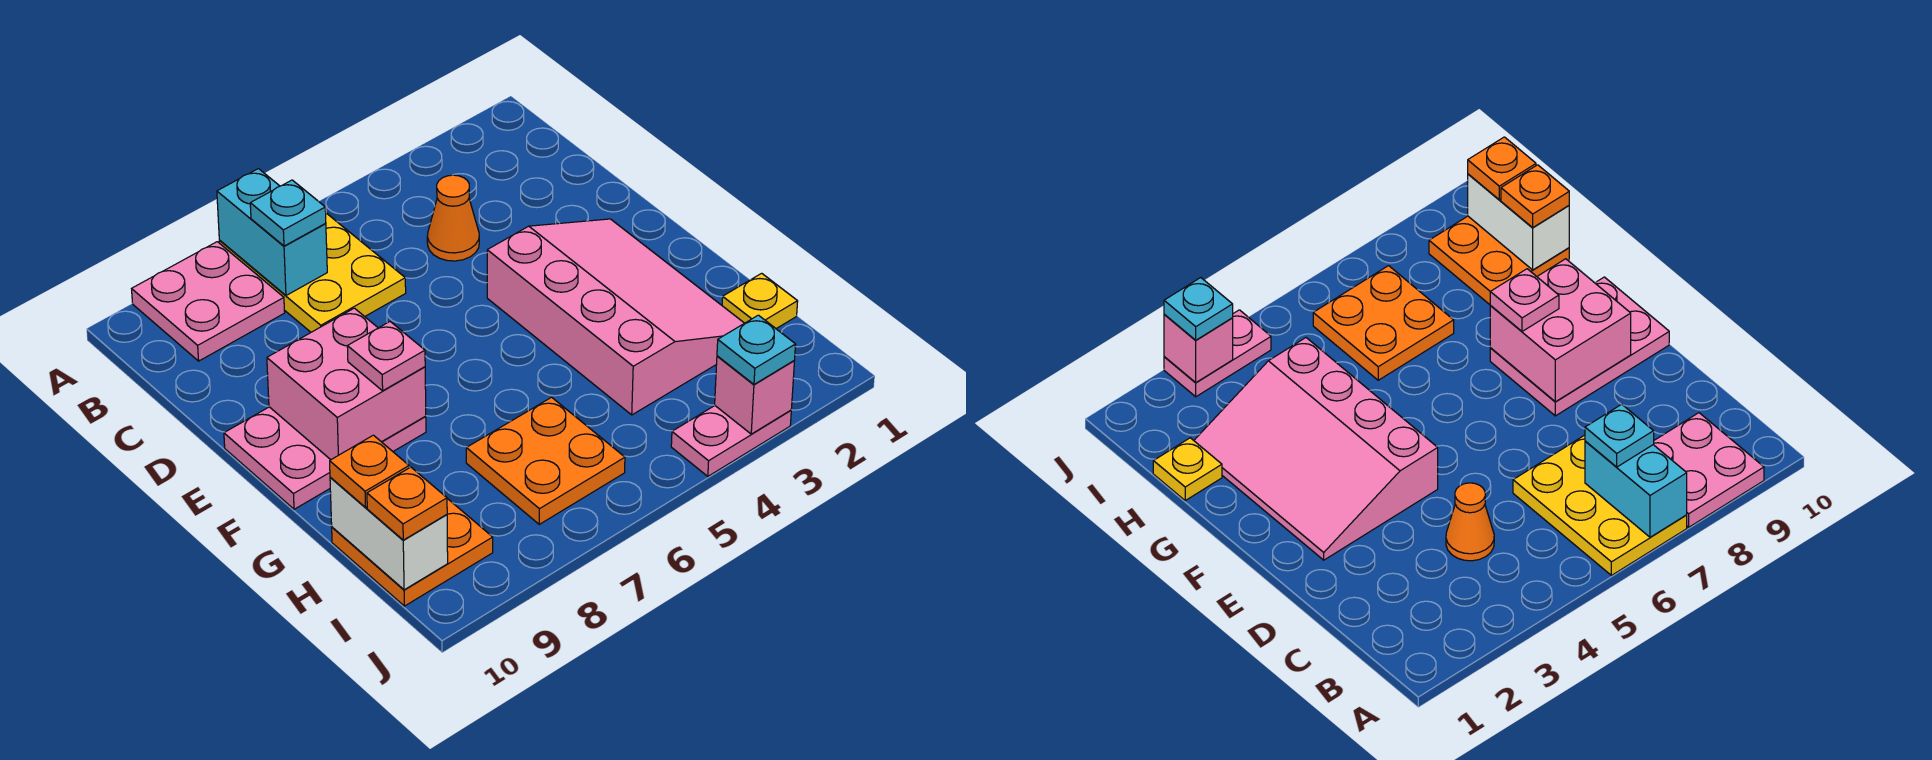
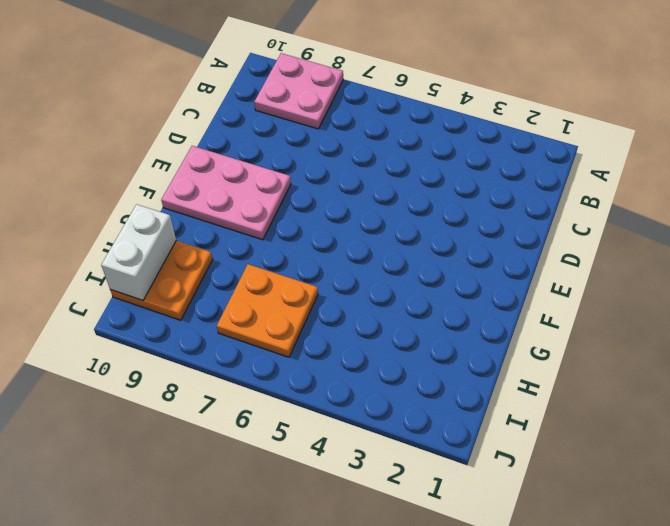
none -> yellow plate A6:C7 level 1
none -> orange cone C4 level 1
none -> pink slope E2:H4 level 1 top 4

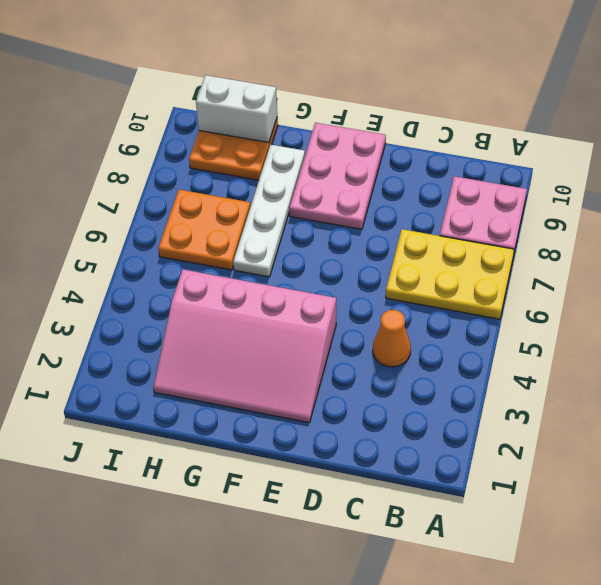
white plate G6:G9 level 1 -> none
none -> yellow plate H1 level 1
none -> pink plate J3:J4 level 1
none -> cyan brick A7:B7 level 2

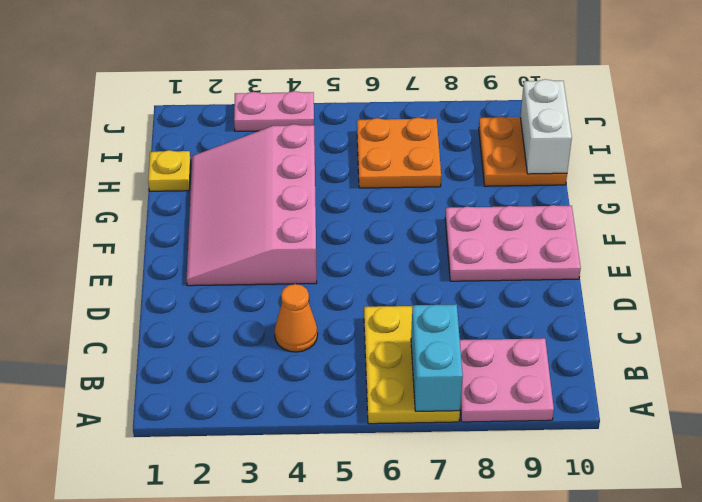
none -> pink brick E8:F9 level 2
none -> pink brick J3 level 2
none -> cyan plate B7 level 3

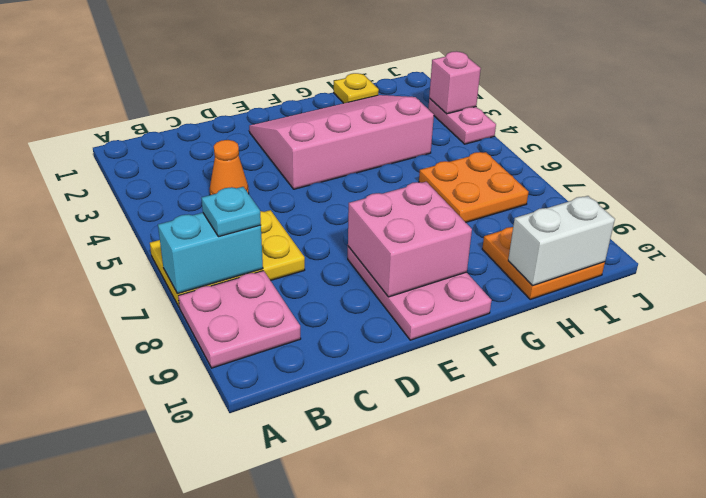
none -> pink plate F8 level 3
none -> orange plate H10 level 3
none -> orange plate I10 level 3

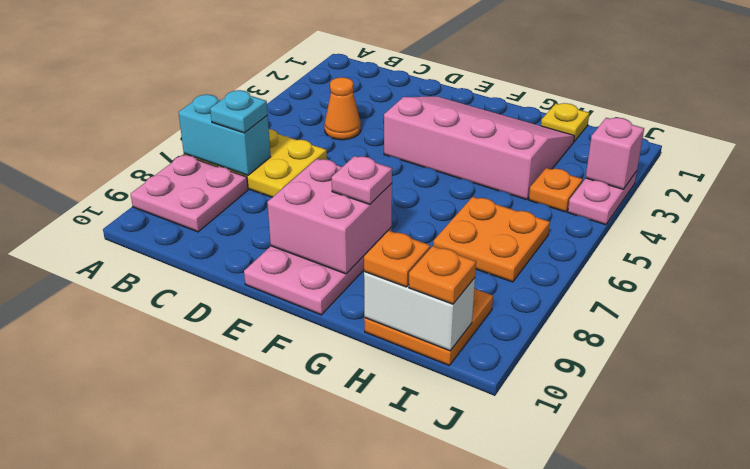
orange plate I4 level 1 -> none
none -> cyan plate J3 level 3

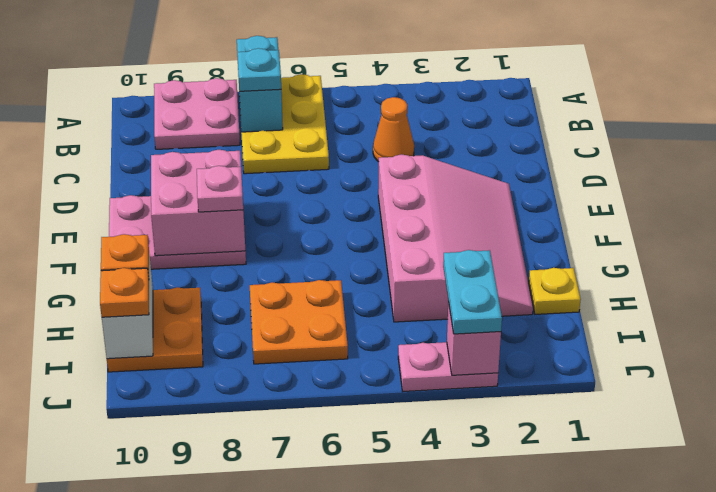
cyan plate I3:J3 level 3 -> cyan plate J3 level 3

